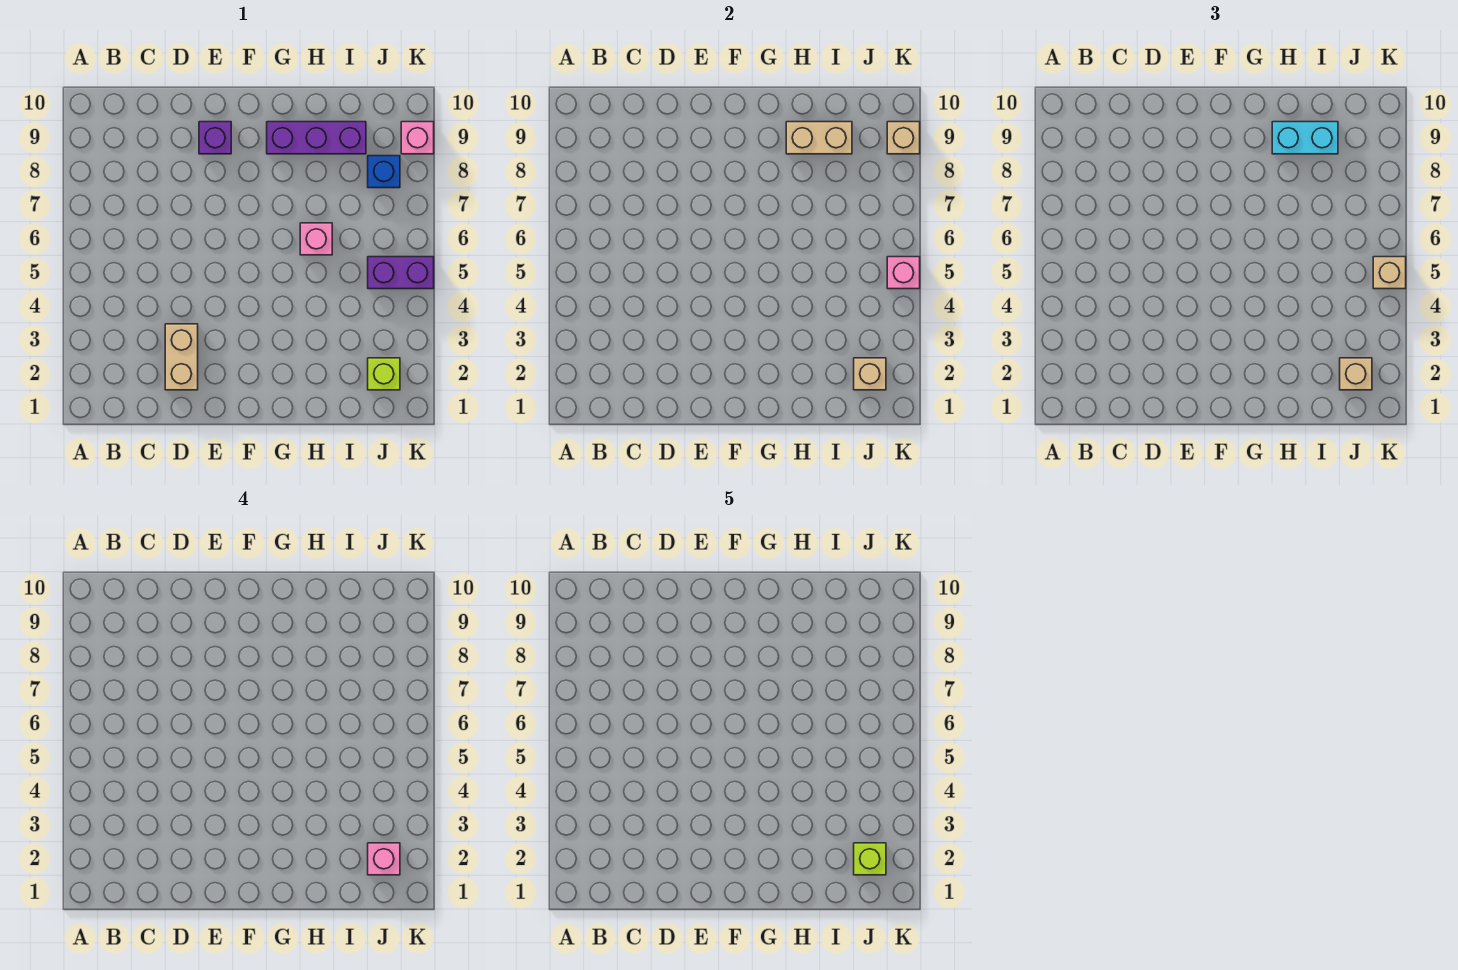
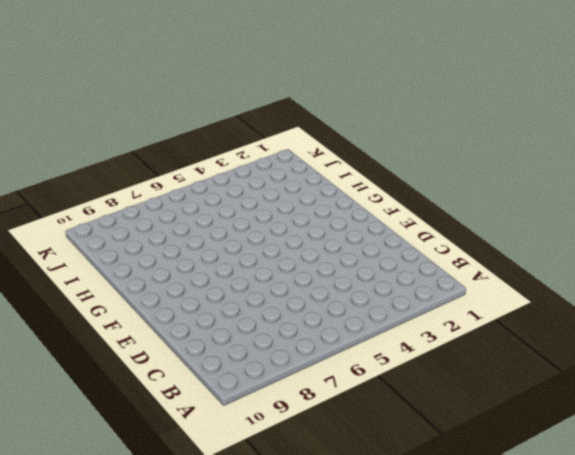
none -> tan brick D2:D3 level 1
none -> purple brick E9 level 1
none -> purple brick G9:I9 level 1

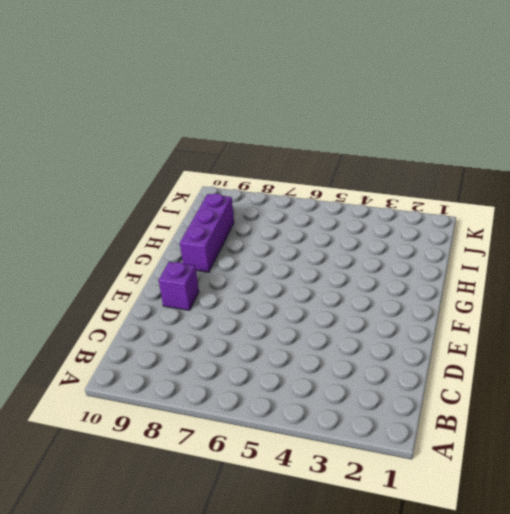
none -> tan brick D2:D3 level 1
none -> pink brick H6 level 1
none -> lime brick J2 level 1

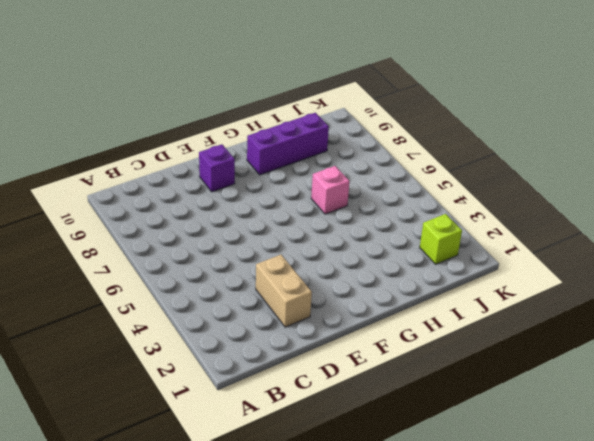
none -> purple brick J5:K5 level 1
none -> blue brick J8 level 1
none -> pink brick K9 level 1

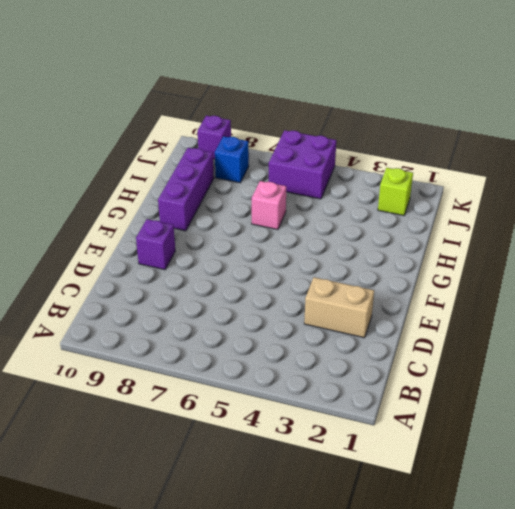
purple brick J5:K6 level 1 -> purple brick J5:K5 level 1
purple brick K9 level 1 -> pink brick K9 level 1
none -> tan brick H9:I9 level 2
none -> tan brick J2 level 2
none -> pink brick K5 level 2

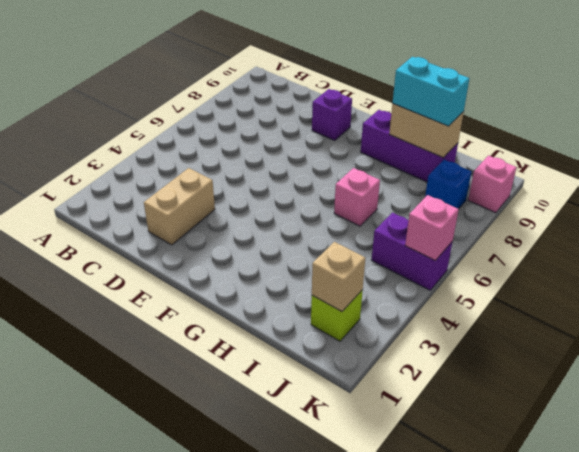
none -> tan brick K9 level 2
none -> tan brick J2 level 3
none -> tan brick K5 level 3

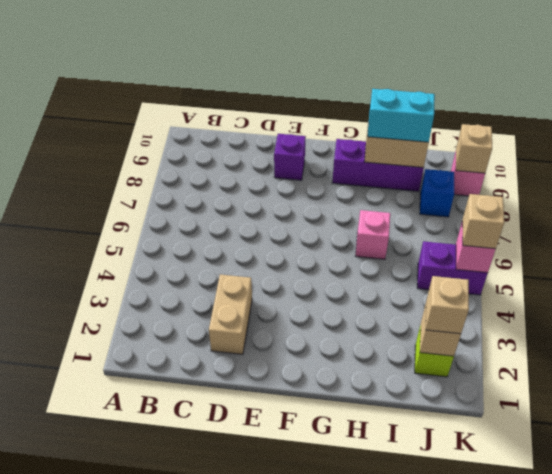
none -> pink brick J2 level 4
none -> lime brick J2 level 5

